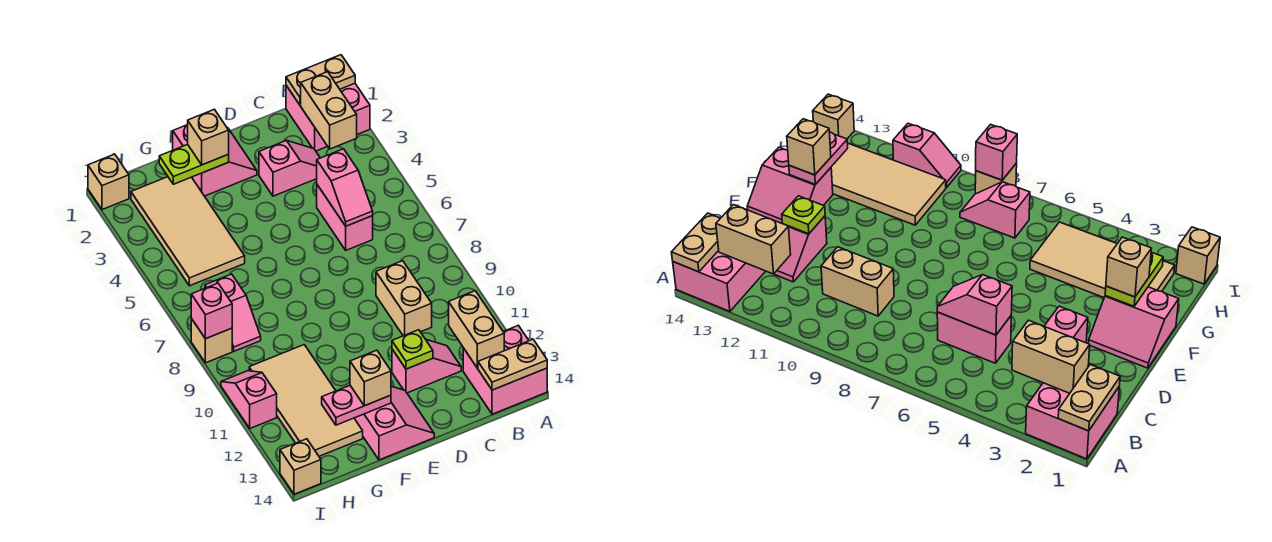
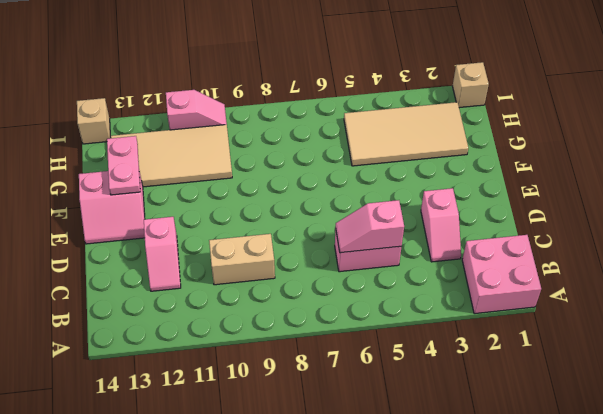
none -> pink brick A13:B14 level 1
none -> pink slope E1:F2 level 1 top F
none -> pink slope H7:H8 level 1 top 7

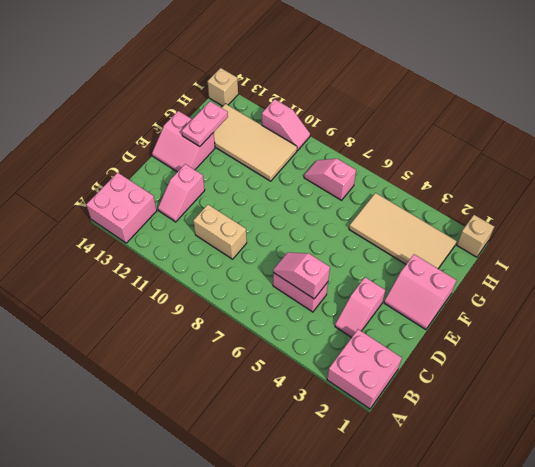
none -> tan brick I8 level 1
none -> tan plate A1:B1 level 2
none -> tan plate A14:B14 level 2

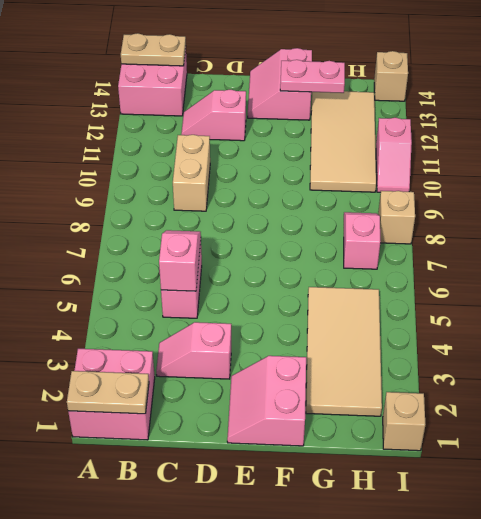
none -> tan brick B2:B3 level 2
none -> tan brick B12:B13 level 2
none -> lime plate D12 level 2

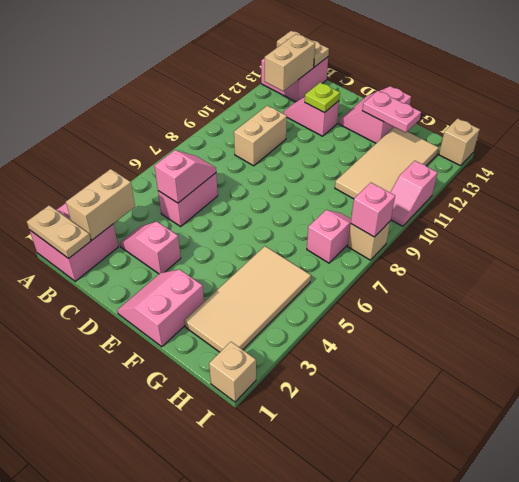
none -> lime plate F2:G2 level 2
none -> tan brick F2 level 3
none -> tan brick F13 level 3

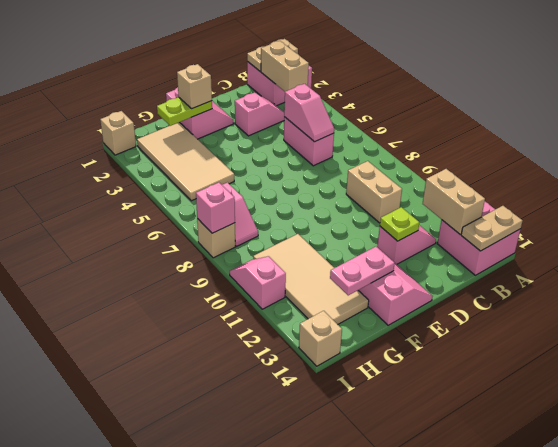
none -> tan brick F13 level 3

